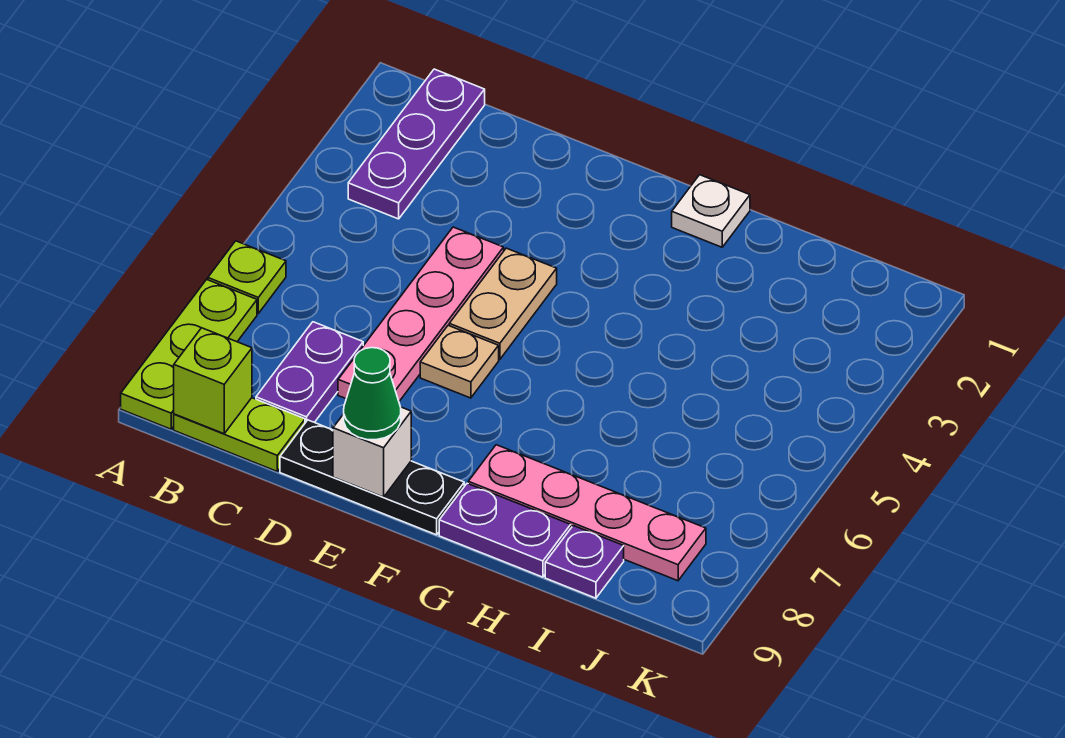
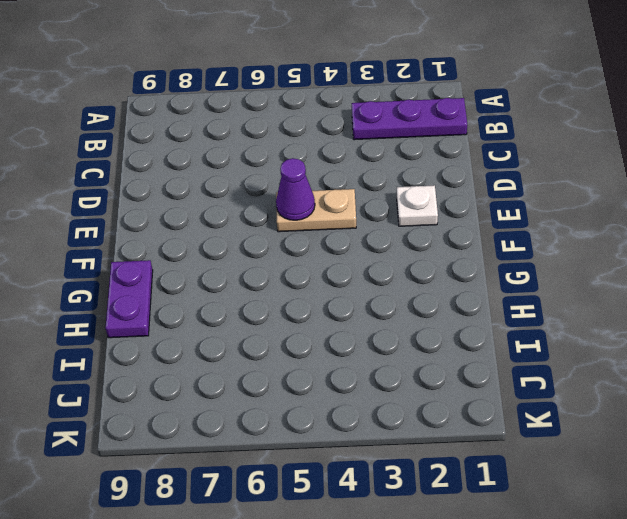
white plate E2 level 1 -> white plate G1 level 1
purple cone E5 level 2 -> none
none -> lime plate A6 level 1
none -> lime plate A7:A9 level 1
none -> lime plate B9:C9 level 1

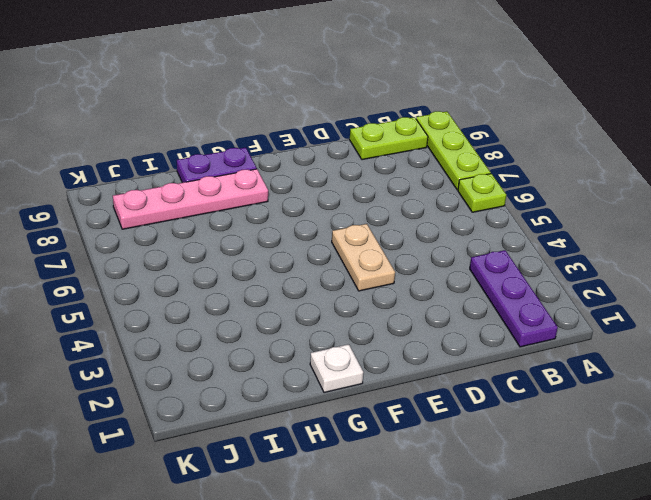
none -> purple plate C7:C8 level 1
none -> pink plate D4:D7 level 1
none -> black plate D9:F9 level 1

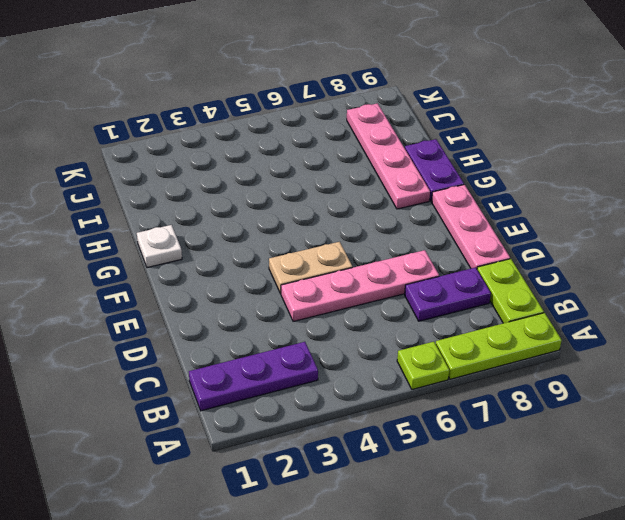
pink plate D9:F9 level 1 -> black plate D9:F9 level 1
none -> tan plate E6 level 1
none -> purple plate I9 level 1
none -> lime brick B9 level 2

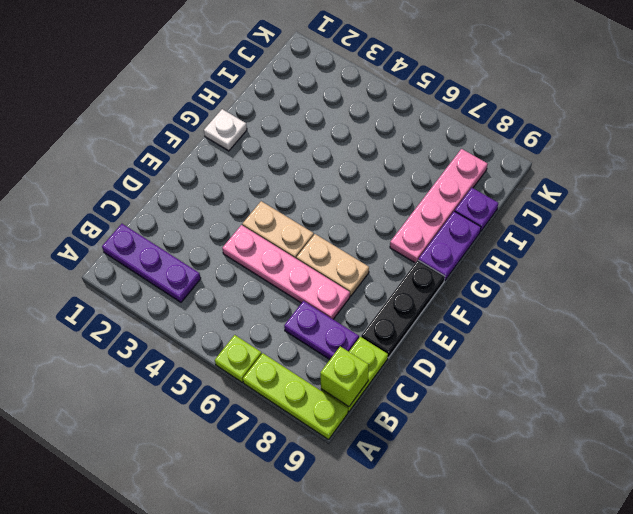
tan plate E6:E7 level 1 -> tan plate E6 level 1
none -> white brick E9 level 2
none -> green cone E9 level 3

